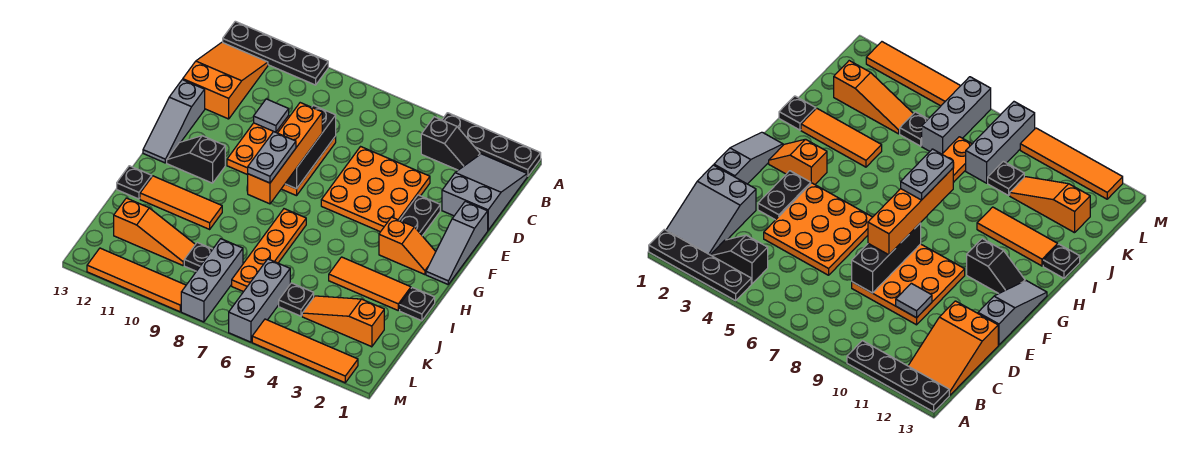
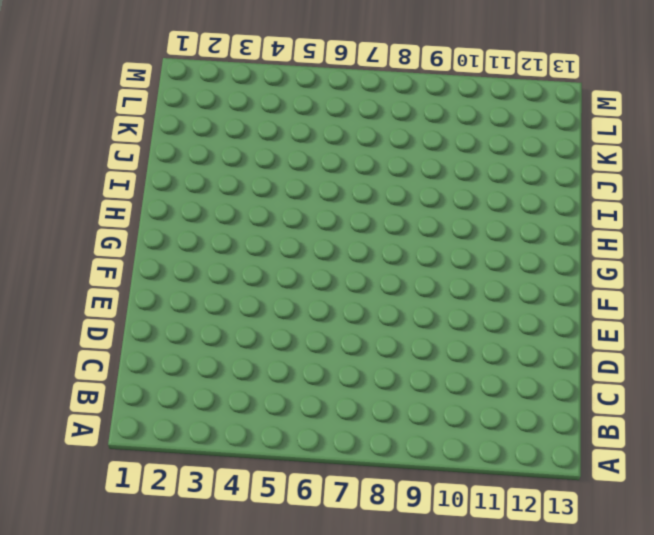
none -> black plate A1:A4 level 1
none -> black plate A10:A13 level 1
none -> grey slope B1:D2 level 1 top D

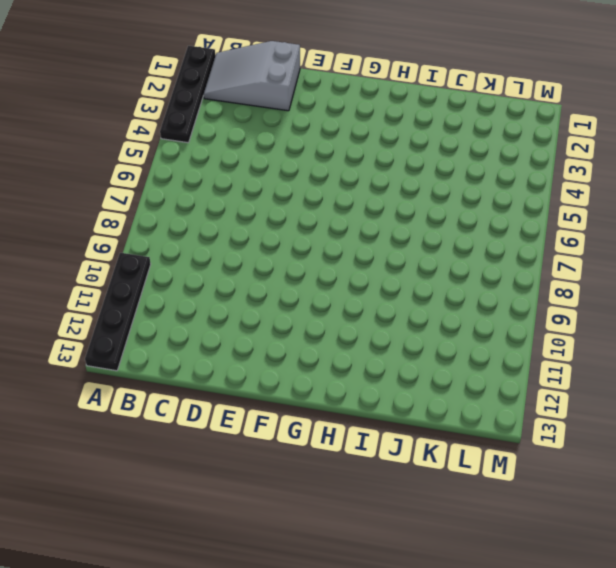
none -> black slope B3:B4 level 1 top 4
none -> orange slope B12:D13 level 1 top D
none -> orange plate D4:F6 level 1

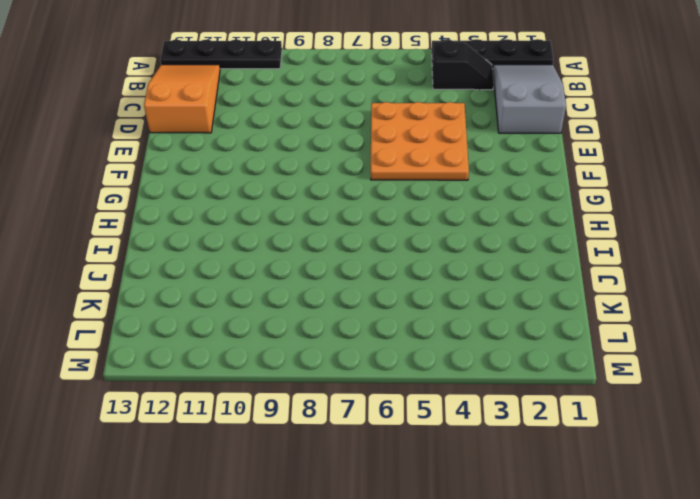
none -> orange plate D8:F10 level 1
none -> grey slope E1:G1 level 1 top E
none -> black plate E3:F3 level 1

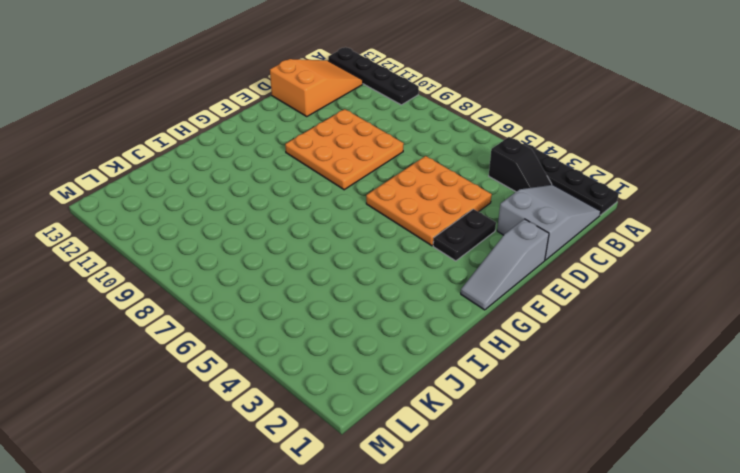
none -> grey slope E13:G13 level 1 top E
none -> orange slope G2:G3 level 1 top 3
none -> black slope G11:G12 level 1 top 11

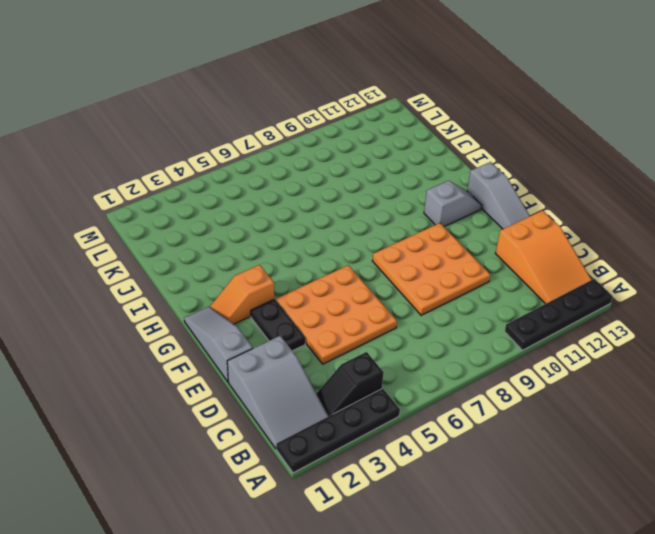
grey slope E13:G13 level 1 top G -> grey slope E13:G13 level 1 top E
grey slope G11:G12 level 1 top 11 -> black slope G11:G12 level 1 top 11
none -> orange plate H7:K7 level 1
none -> black plate I1 level 1
none -> orange tile I2:I4 level 1

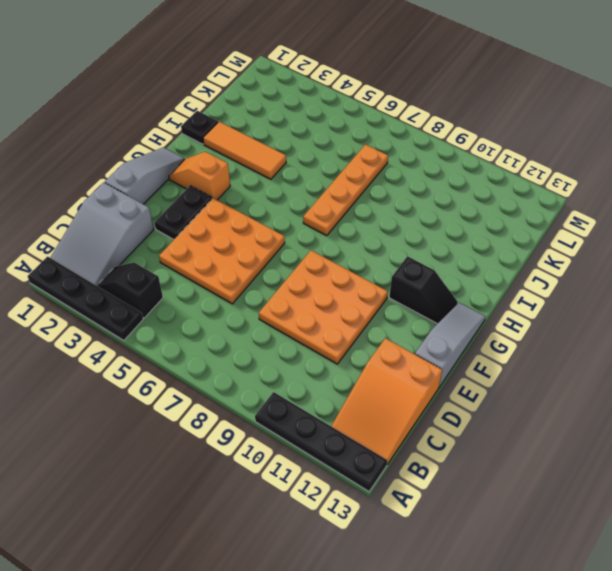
none -> orange tile I10:I12 level 1
none -> black plate I13 level 1
none -> orange slope K2:K4 level 1 top 2

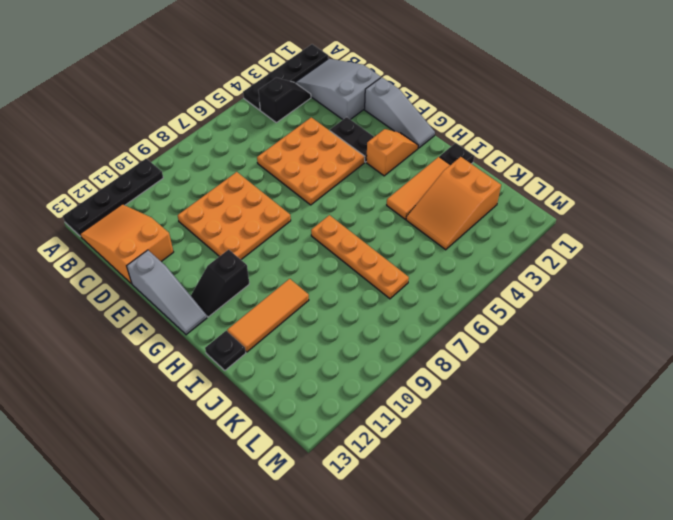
orange slope J2:K4 level 1 top 2 -> orange slope K2:K4 level 1 top 2
none -> black plate K5 level 1
none -> grey brick K6:M6 level 1
none -> grey brick K8:M8 level 1

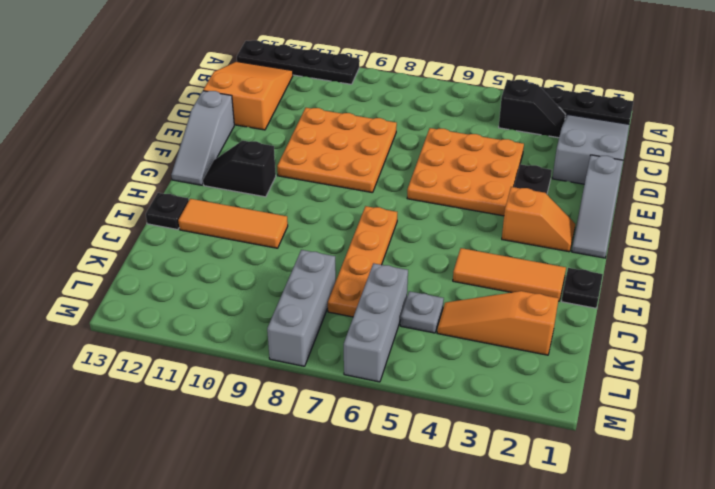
grey plate K5 level 1 -> black plate K5 level 1
none -> black plate K9 level 1
none -> orange slope K10:K12 level 1 top 12
none -> orange tile M2:M5 level 1

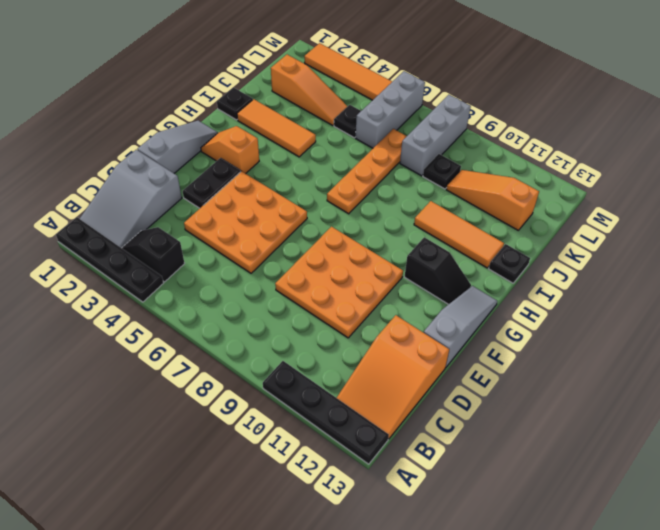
none -> orange tile M9:M12 level 1
none -> black brick D8:F8 level 2
none -> grey tile D10 level 2

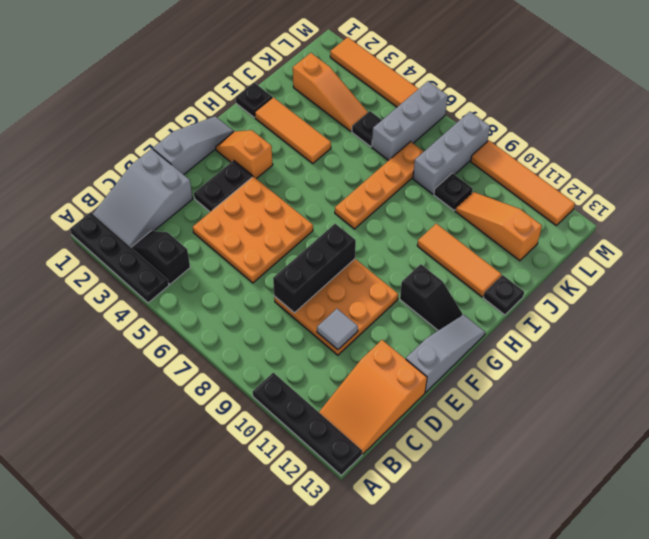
none -> orange brick E8:H8 level 3
none -> grey plate G8:H8 level 4

